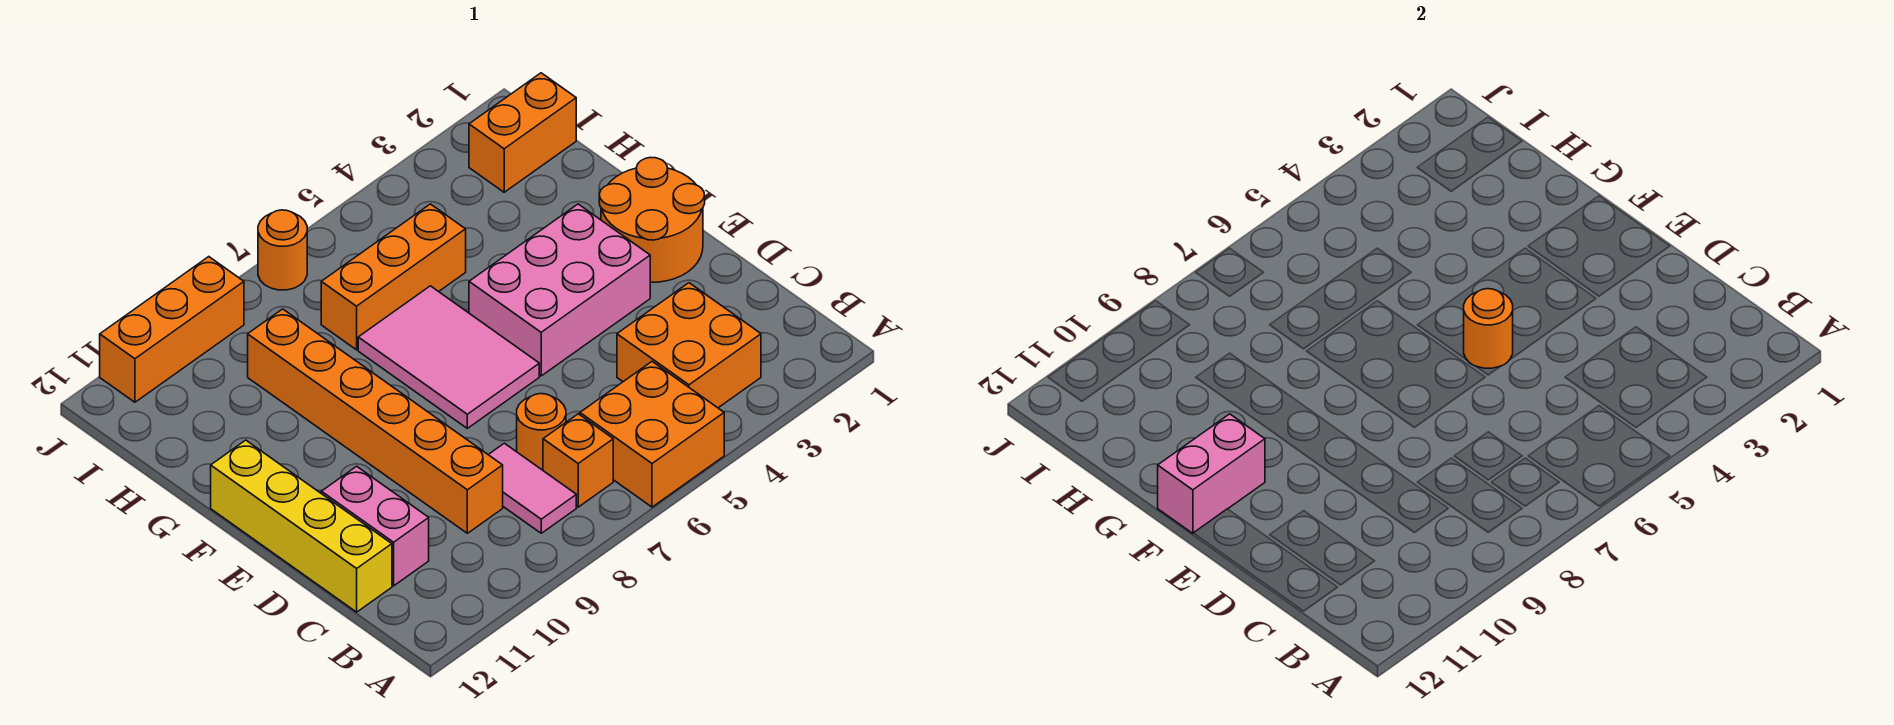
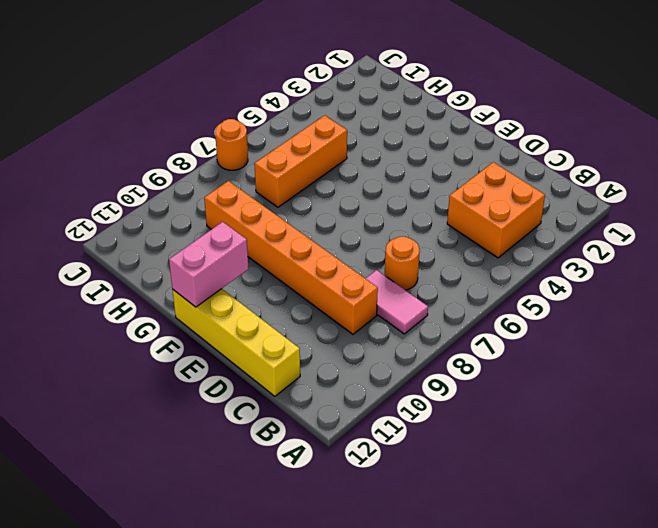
none -> orange brick A5:B6 level 1
none -> orange brick B7 level 1
none -> pink brick C11:D11 level 1

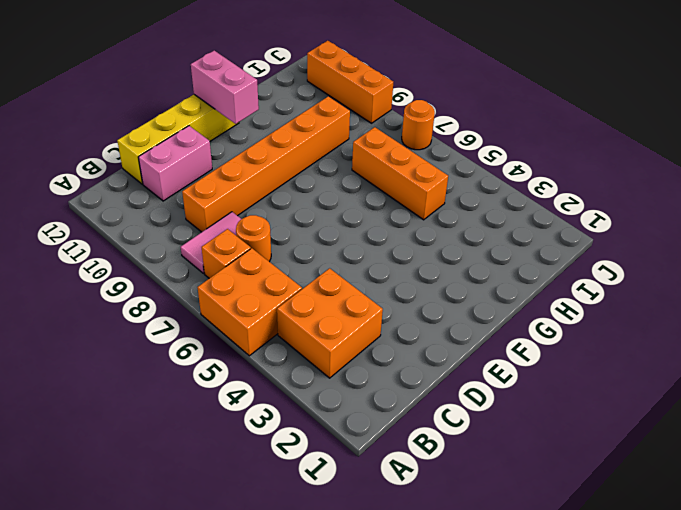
none -> orange round brick E1:F2 level 1
none -> pink brick E3:F5 level 1
none -> pink tile E6:G7 level 1

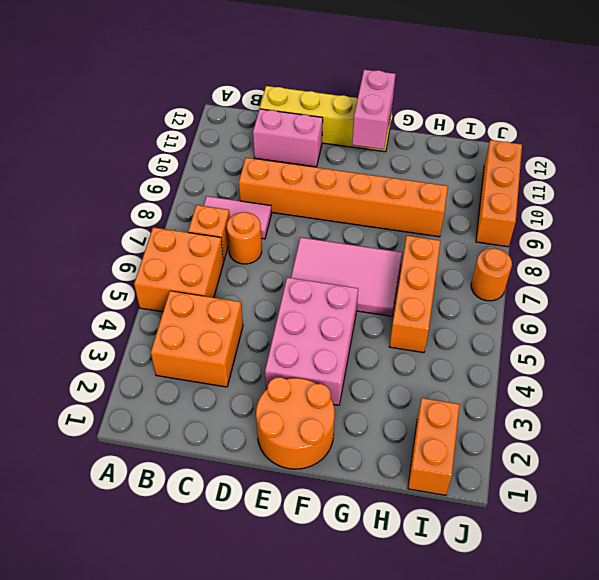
none -> orange round brick E5 level 2

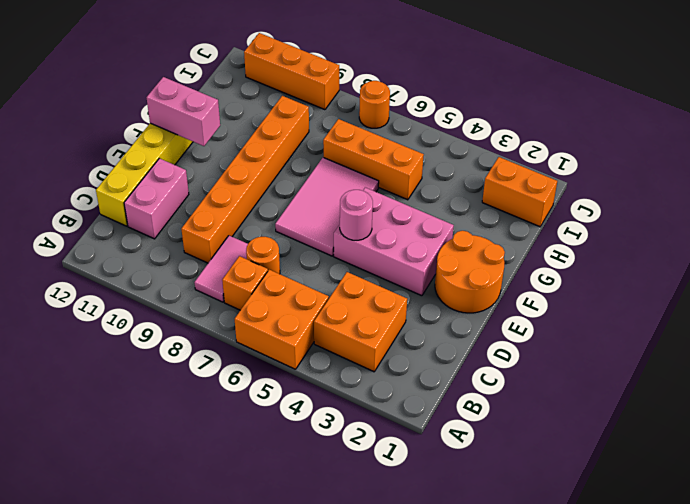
pink round brick E5 level 2 -> orange round brick E5 level 2

